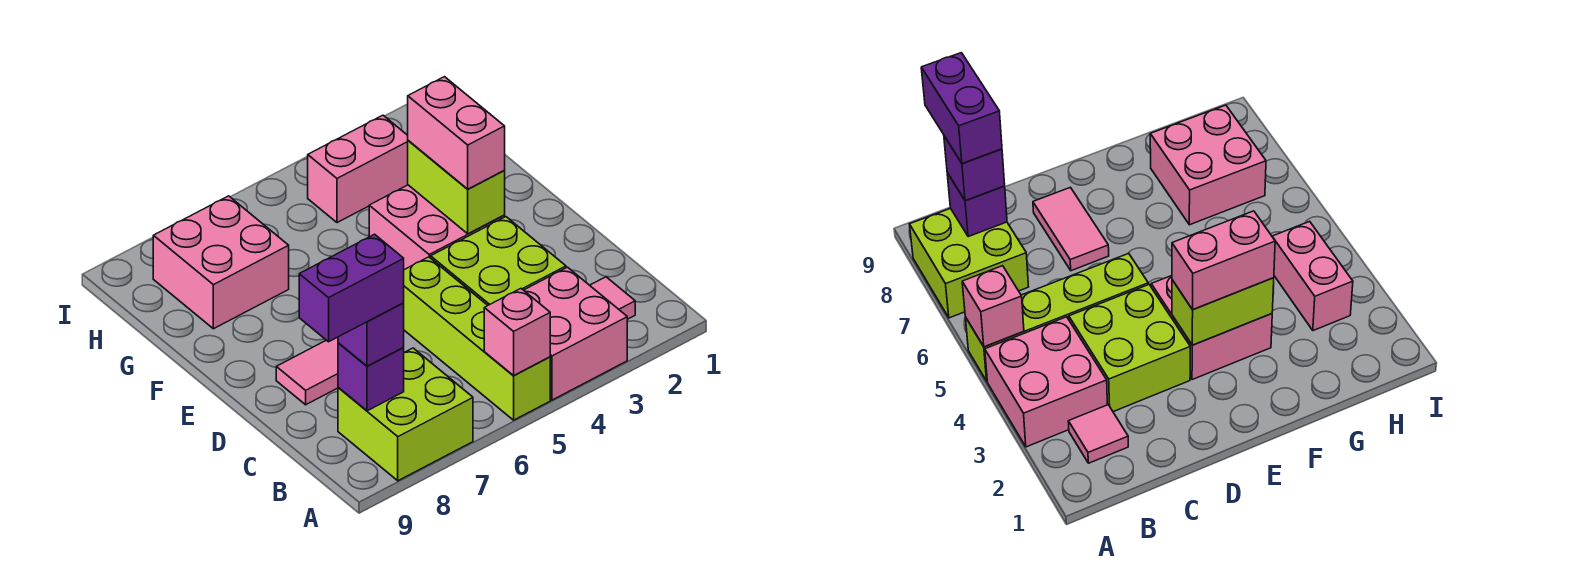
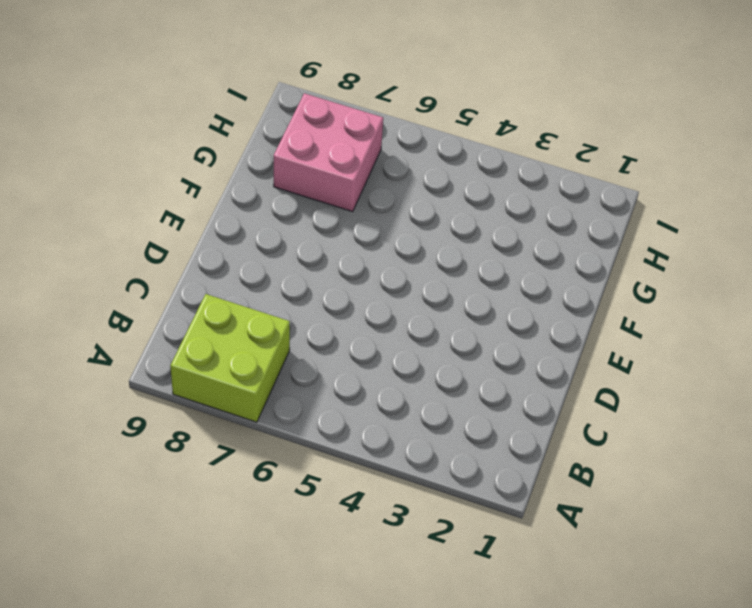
none -> pink brick A3:B4 level 1
none -> lime brick A5:D5 level 1
none -> pink tile B2 level 1

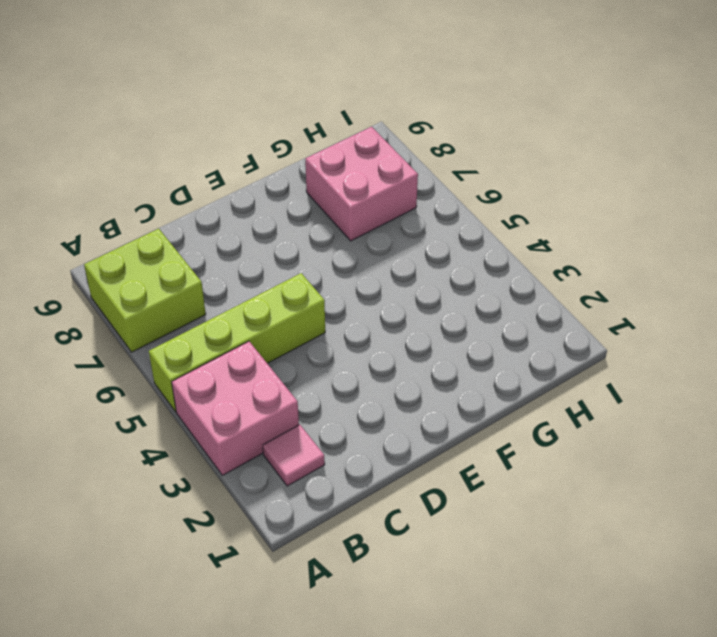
none -> lime brick C3:D4 level 1
none -> pink tile D7:D8 level 1
none -> pink brick E3:F4 level 1

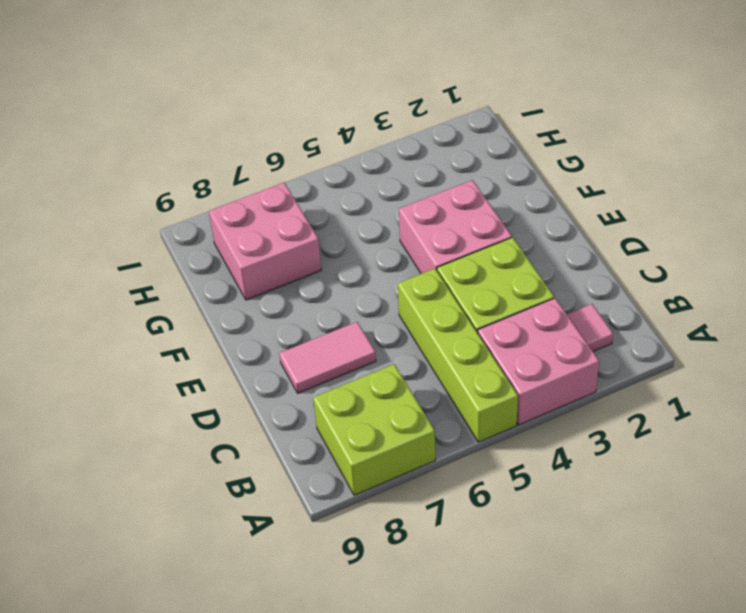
none -> pink brick H3:H4 level 1
none -> pink brick A5 level 2
none -> purple brick B8 level 2

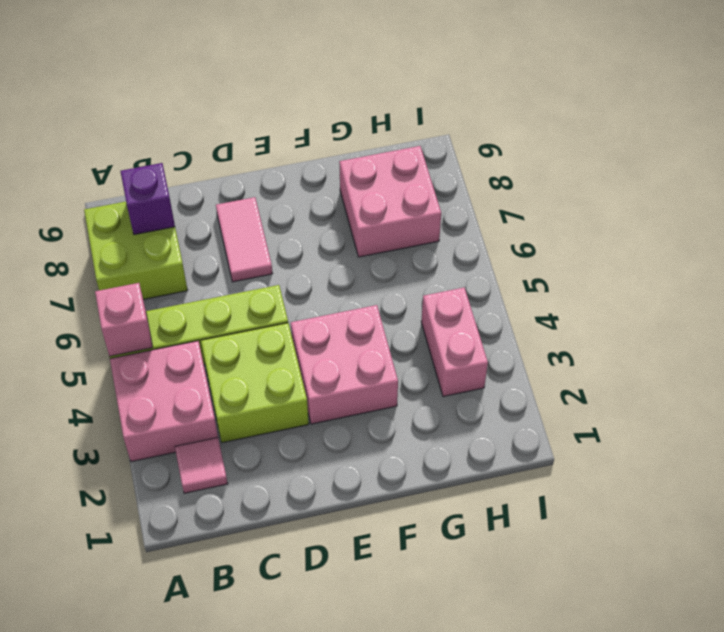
none -> lime brick E3:F3 level 2
none -> purple brick B8 level 3
none -> pink brick E3:F3 level 3

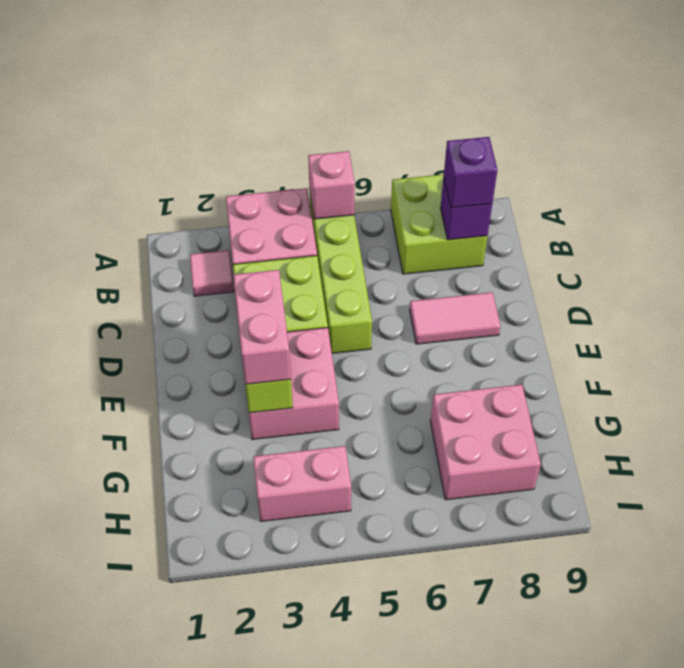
none -> purple brick B8:B9 level 4

